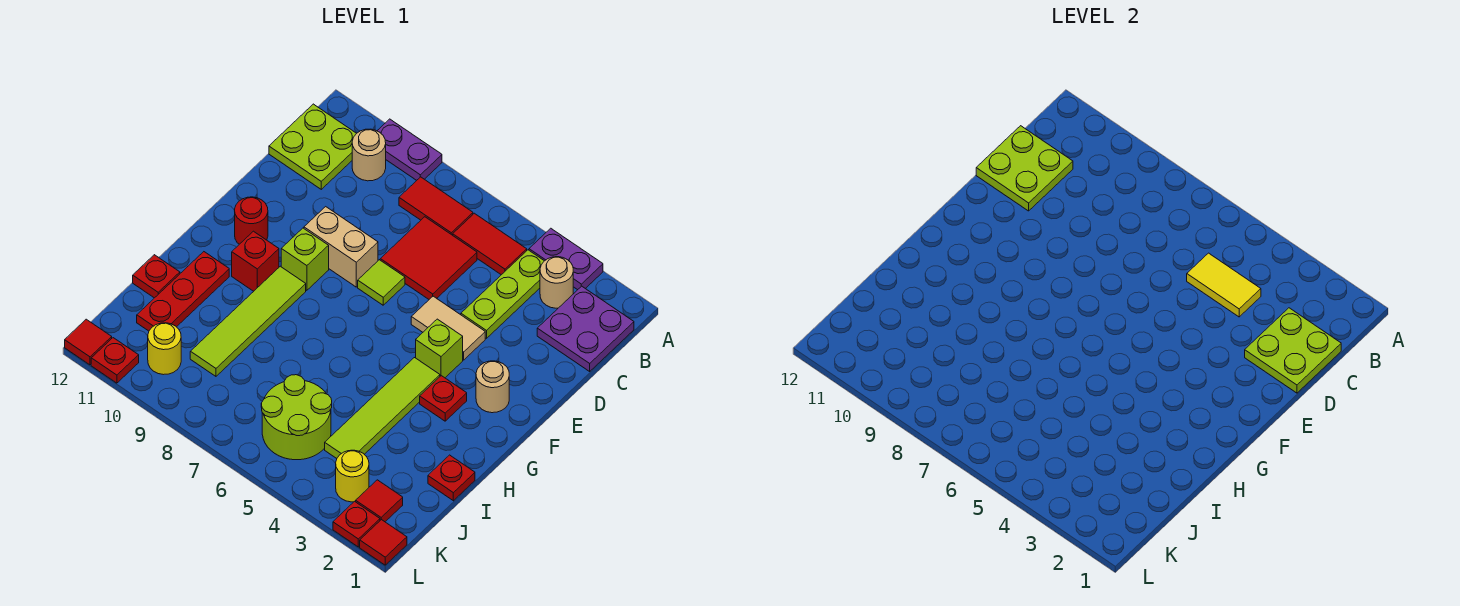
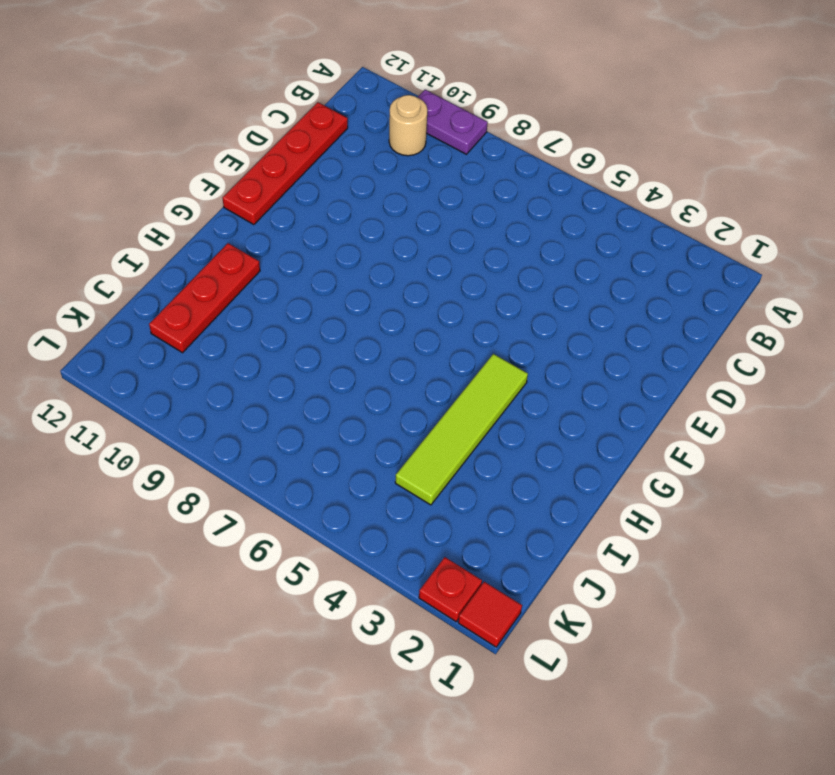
red plate C12:F12 level 1 -> lime plate B11:C12 level 1
none -> purple plate A3:A4 level 1
none -> purple plate B1:C2 level 1
none -> tan round brick B3 level 1
none -> lime plate B4:D4 level 1

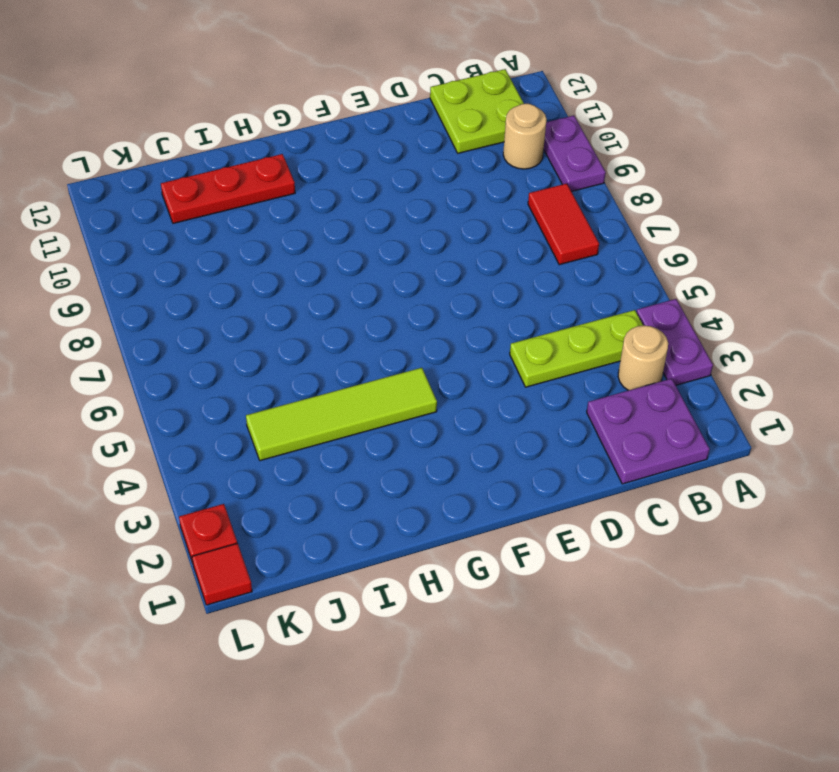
none -> red tile B5:B6 level 1
none -> red tile C6:D7 level 1
none -> tan tile E4:E5 level 1
none -> lime tile E7 level 1

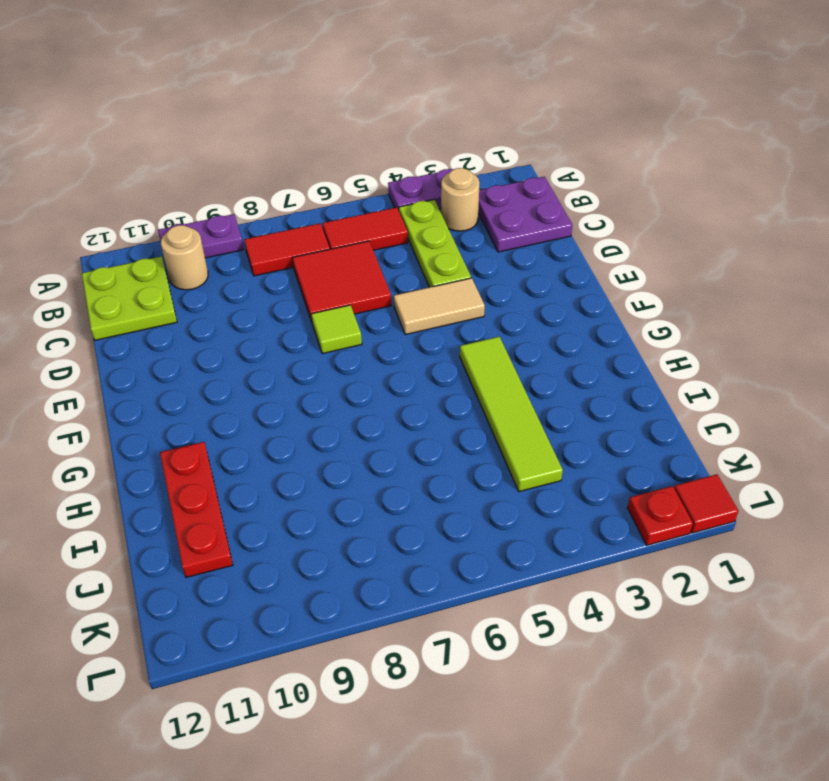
none -> tan brick E8:E9 level 1
none -> tan round brick F2 level 1
none -> lime brick F4 level 1
none -> lime brick F9 level 1

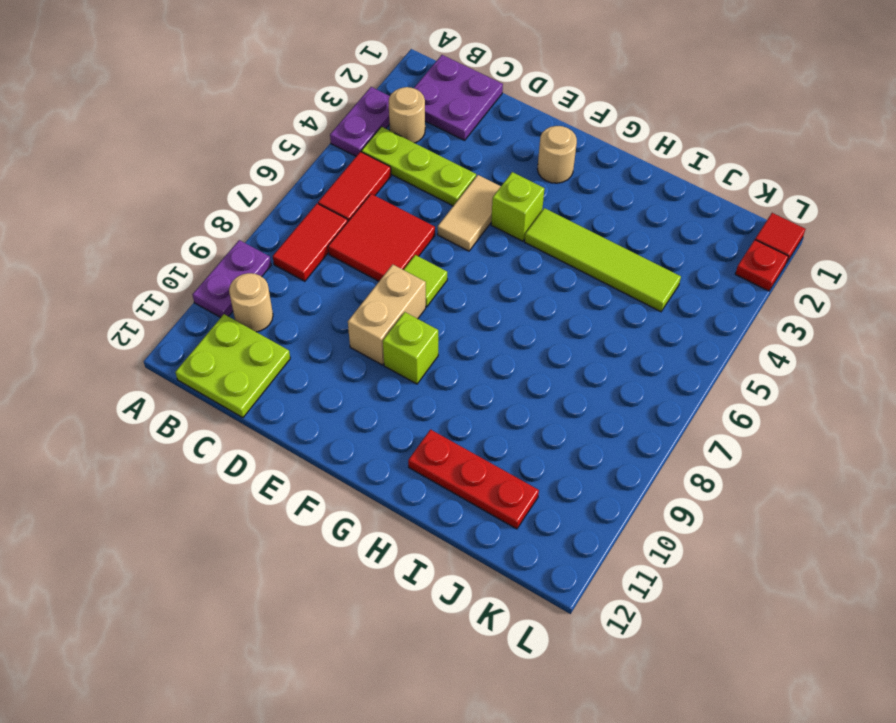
none -> red round brick F11 level 1
none -> red plate G3 level 1
none -> lime tile G9:J9 level 1
none -> red brick G10 level 1

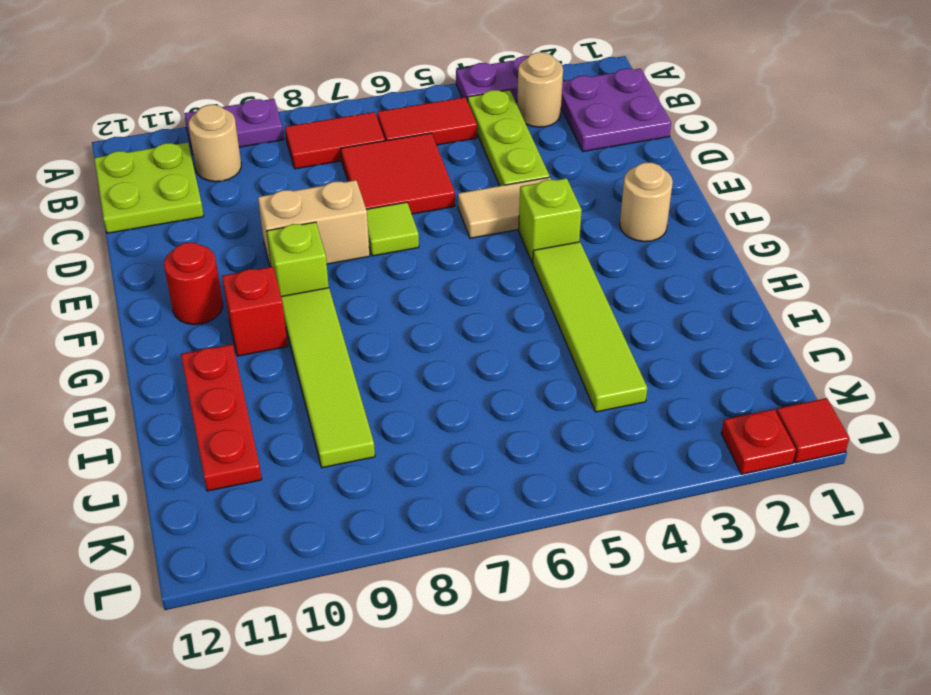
none -> red plate G3 level 1
none -> red plate I1 level 1
none -> red plate I12 level 1
none -> lime round brick J5:K6 level 1

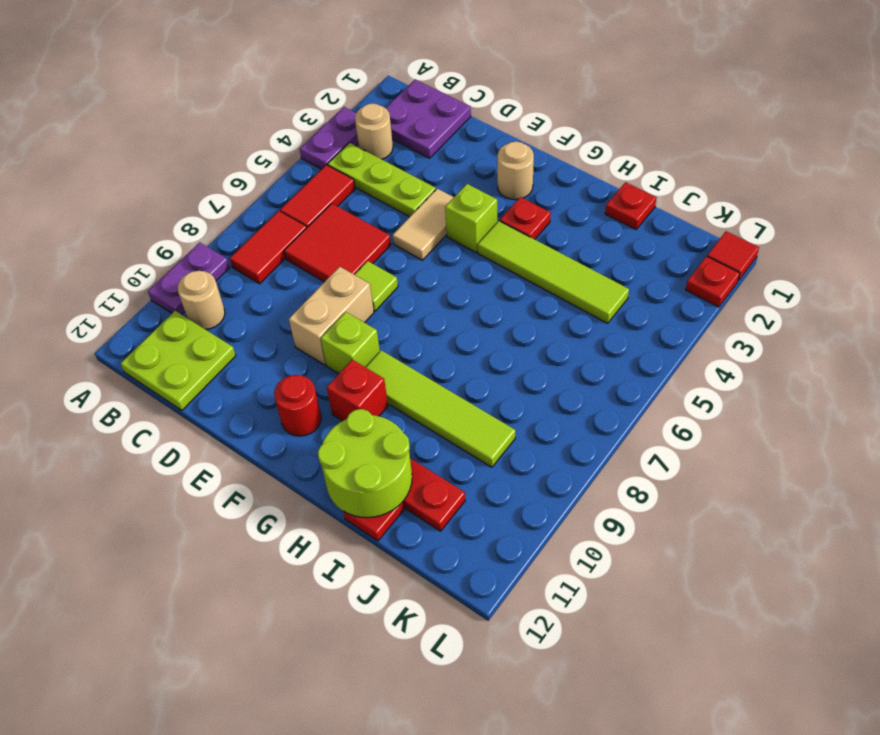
lime round brick H11:I12 level 2 -> lime round brick J5:K6 level 1
none -> red tile K2 level 1
none -> yellow round brick K3 level 1
none -> yellow round brick K10 level 1
none -> red plate L11 level 1

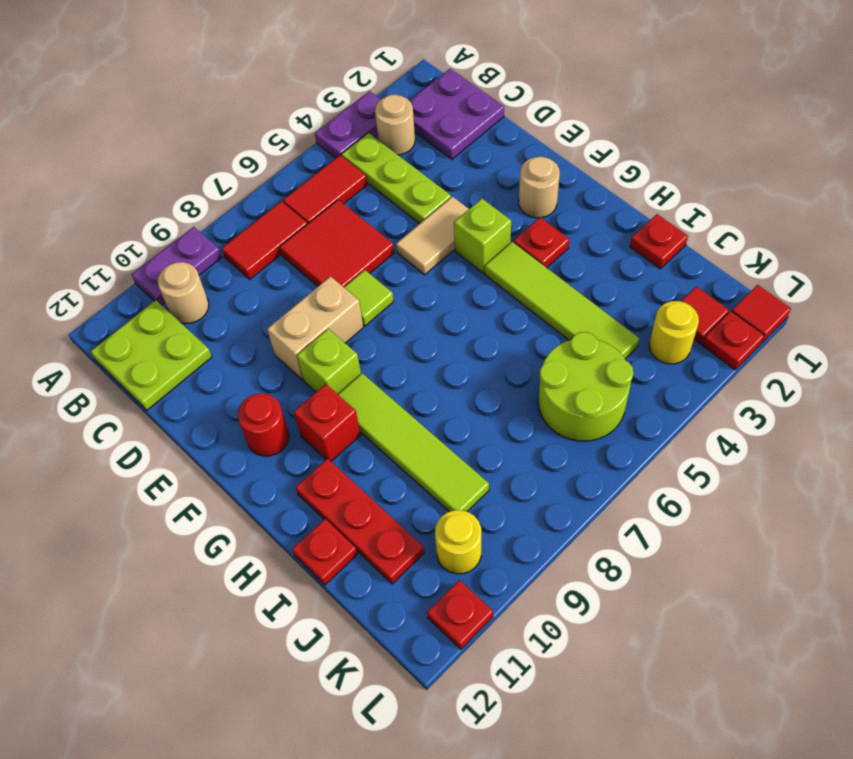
none -> red tile L12 level 1
none -> lime plate C1:D2 level 2
none -> yellow tile C4:C5 level 2
none -> lime plate C11:D12 level 2

